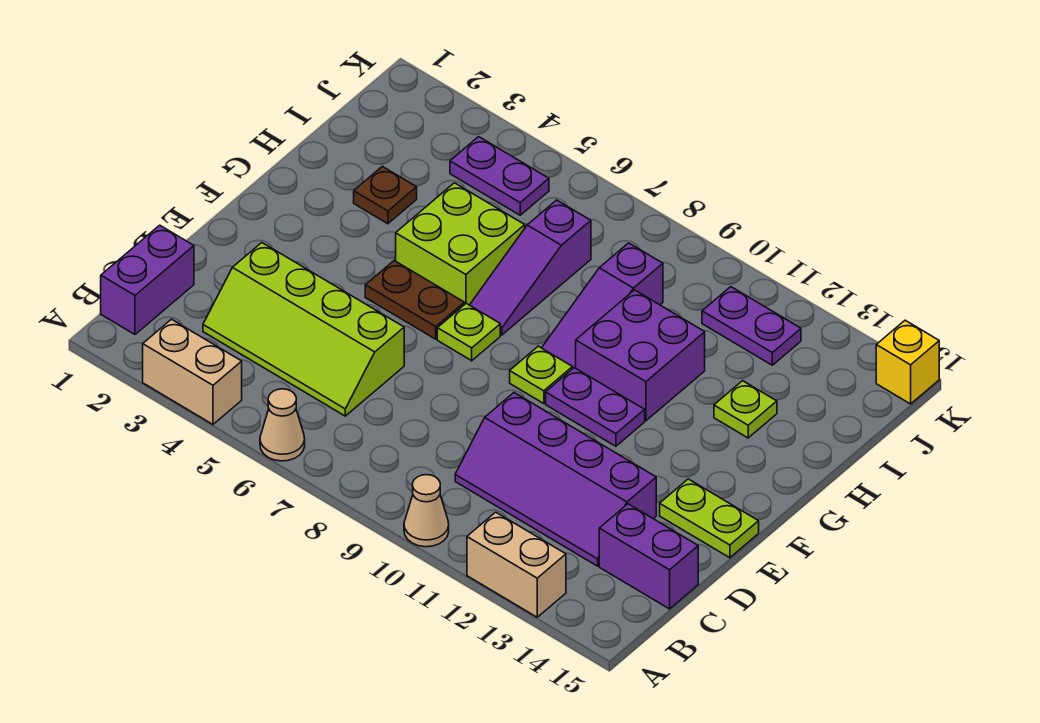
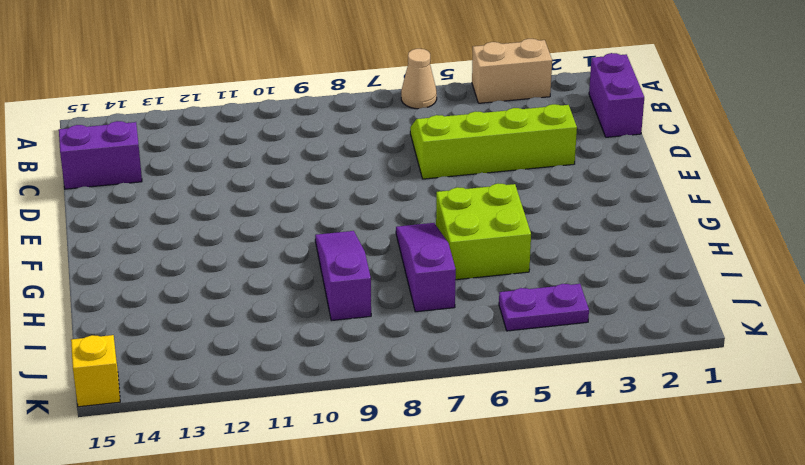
none -> tan cone A10 level 1
none -> tan brick A12:A13 level 1
none -> purple slope C10:D13 level 1 top D

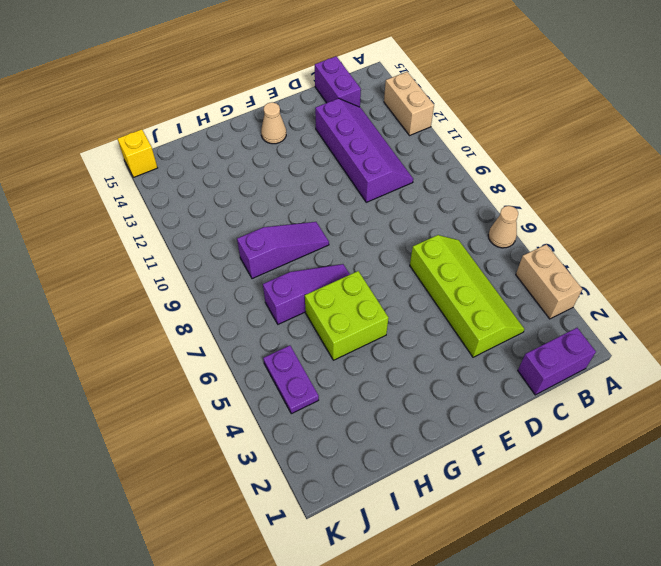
tan cone F14 level 1 -> tan cone A10 level 1
none -> lime plate E14:E15 level 1
none -> brown plate F5:F6 level 1
none -> lime plate F7 level 1

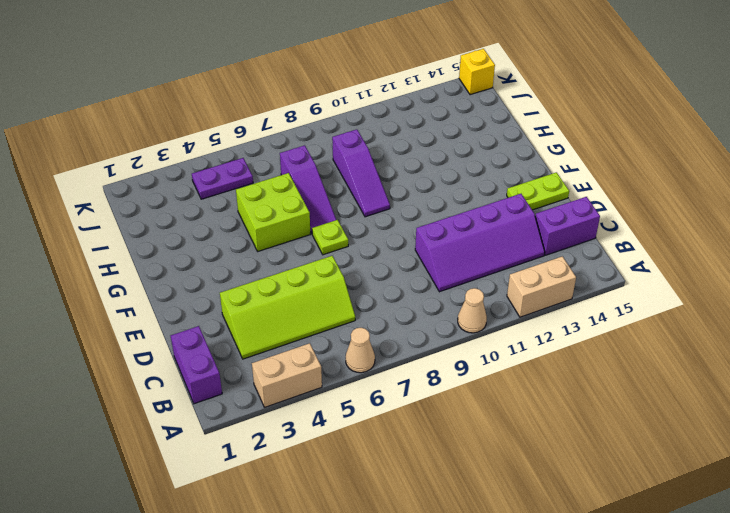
none -> brown plate F5:F6 level 1
none -> lime plate F9 level 1
none -> purple plate F10:F11 level 1

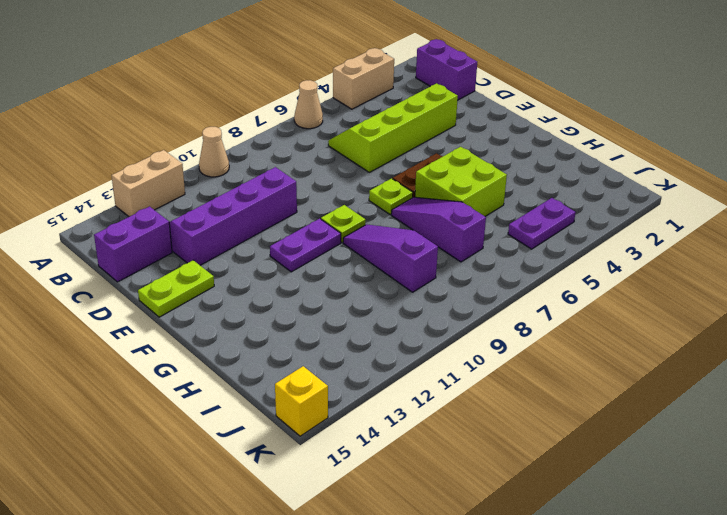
none -> purple brick G10:H11 level 1
none -> brown plate H3 level 1
none -> lime plate H13 level 1

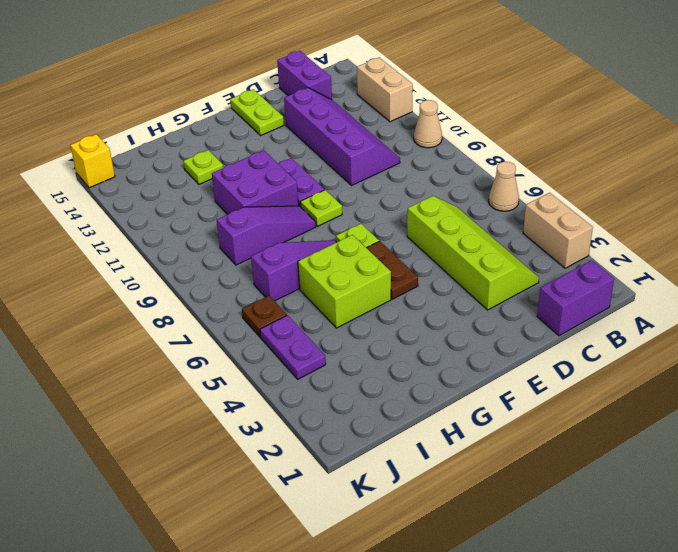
brown plate J6 level 1 -> brown plate H3 level 1
none -> purple plate J11:J12 level 1

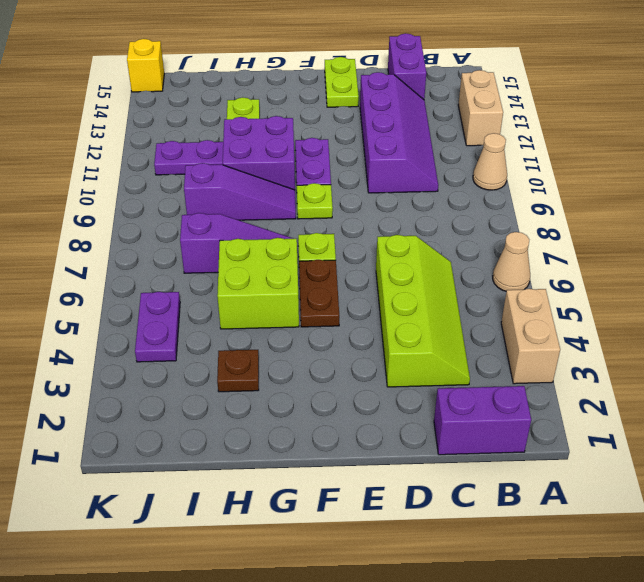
purple plate I11:J11 level 1 -> purple plate J11:J12 level 1

